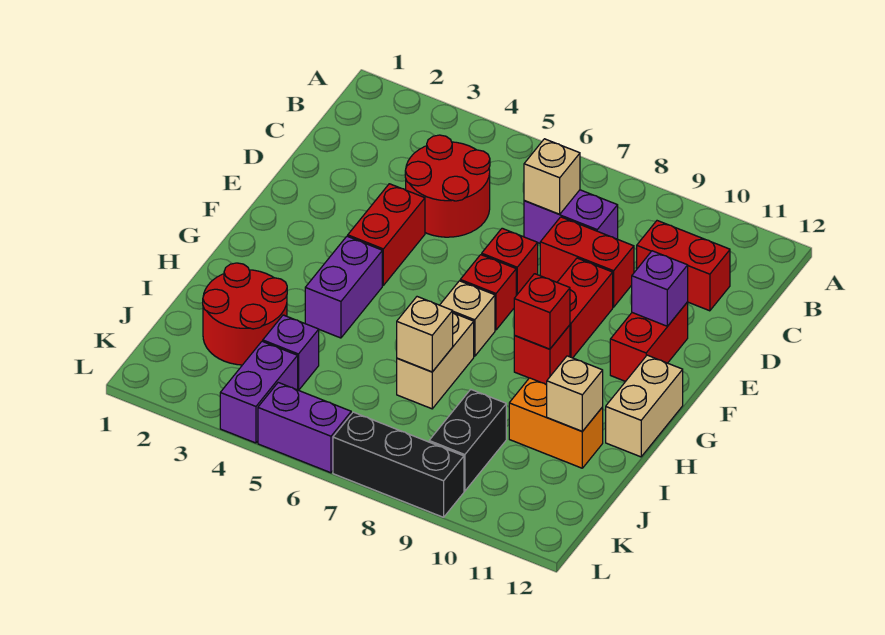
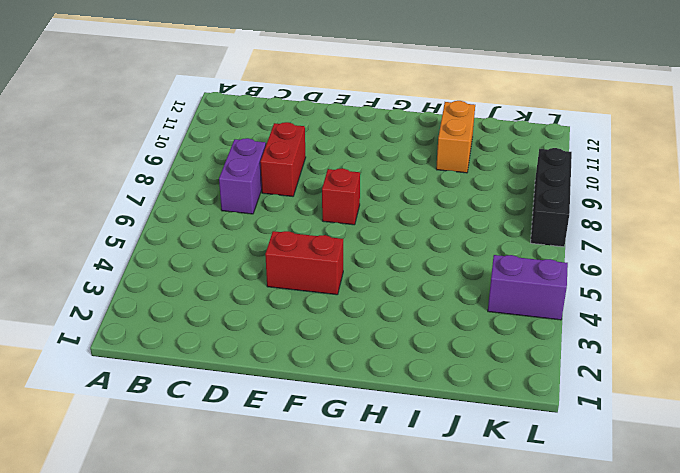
none -> red round brick C4:D5 level 1
none -> red brick C10:C11 level 1
none -> red brick E7 level 1

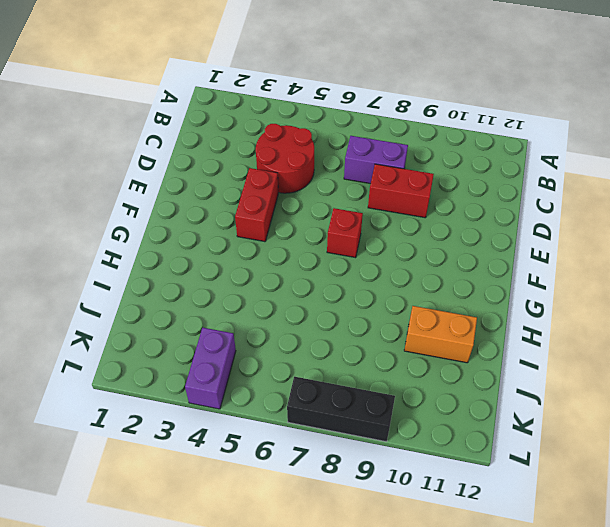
none -> red brick C10:C11 level 1
none -> red brick E7 level 1
none -> red brick E9:F9 level 1

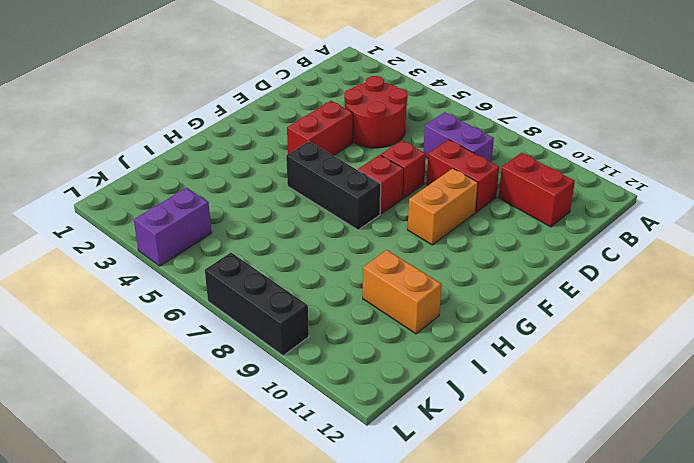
orange brick E9:F9 level 1 -> red brick E9:F9 level 1
black brick G5:G7 level 1 -> tan brick G7 level 1
none -> red brick E11:F11 level 1
none -> purple brick G4:H4 level 1
none -> red brick G9 level 1

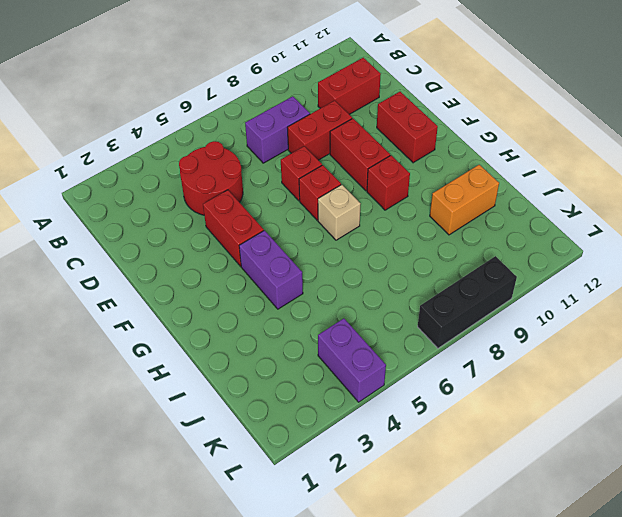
none -> tan brick G12:H12 level 1
none -> tan brick H7:I7 level 1
none -> red round brick I2:J3 level 1

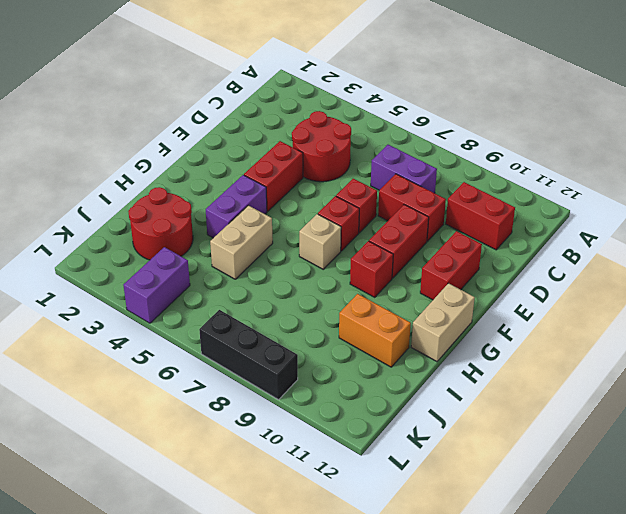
tan brick H5:I5 level 1 -> tan brick H7:I7 level 1
none -> purple brick J4 level 1
none -> black brick J9:K9 level 1
none -> purple brick L5:L6 level 1

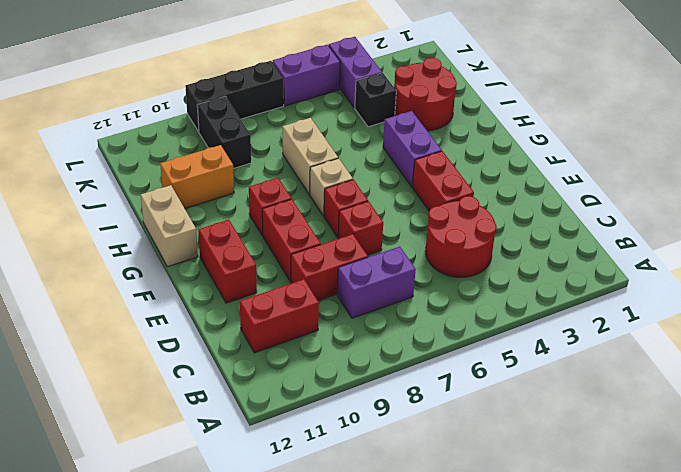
black brick J4 level 1 -> purple brick J4 level 1
none -> tan brick C7 level 2
none -> purple brick E11 level 2
none -> red brick G9 level 2

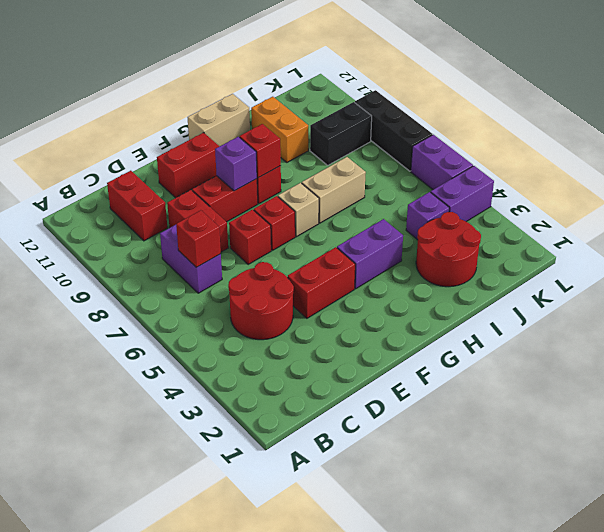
red brick C7 level 2 -> tan brick C7 level 2
purple brick F9 level 2 -> purple brick E11 level 2
none -> tan brick I7 level 2
none -> tan brick I11 level 2

